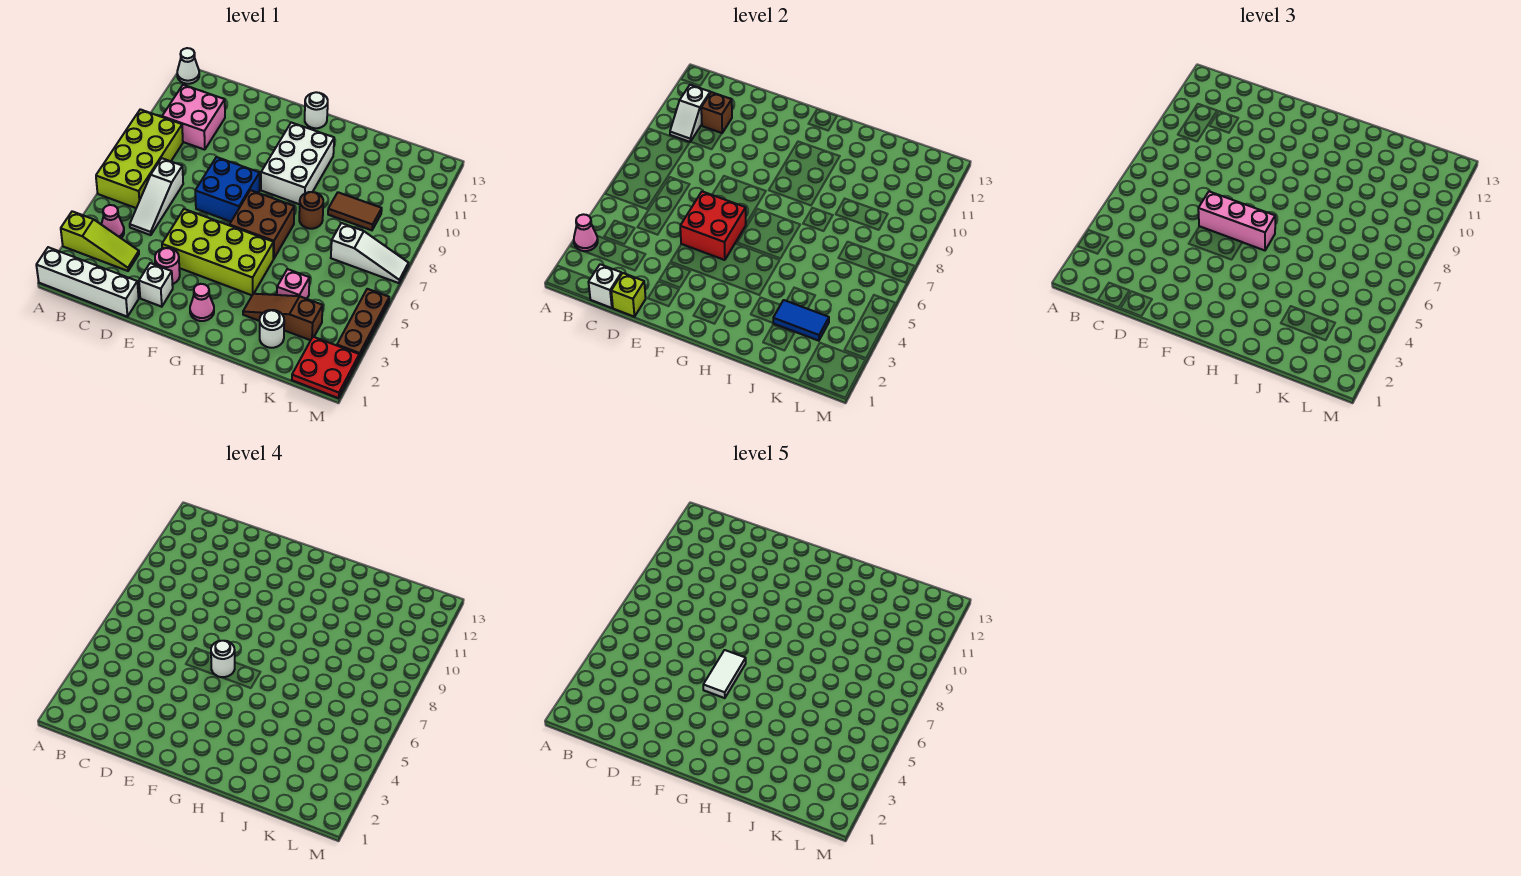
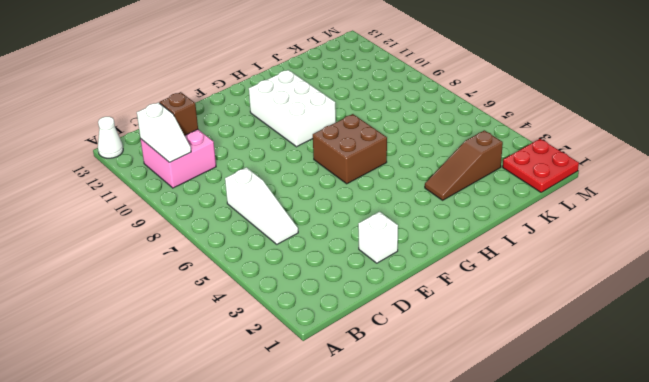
none -> white brick A1:D1 level 1
none -> lime slope A3:C3 level 1 top A
none -> lime brick A6:B9 level 1
none -> pink cone B4 level 1

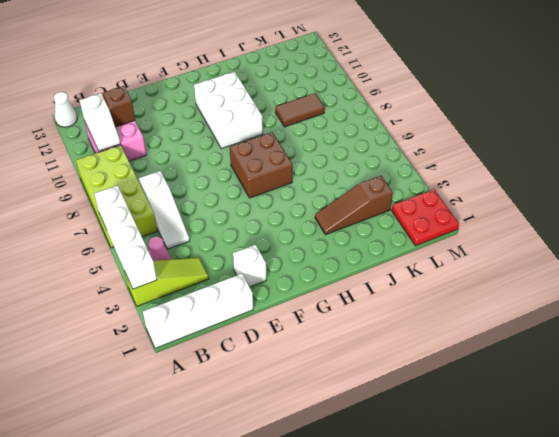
white brick A3:A6 level 2 -> pink cone A3 level 2
none -> pink round brick E3 level 1
none -> lime brick E4:H5 level 1
none -> blue brick E7:F8 level 1
none -> pink cone G2 level 1

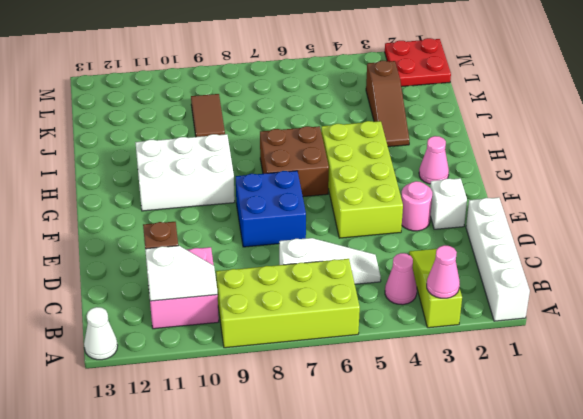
none -> white round brick G13 level 1
none -> brown round brick I8 level 1
none -> white round brick J2 level 1
none -> pink brick J4 level 1

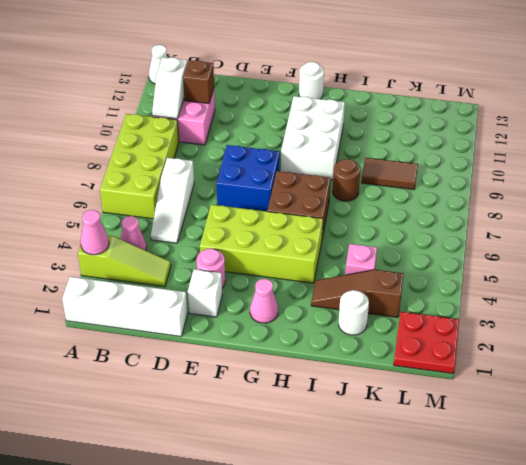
none -> white slope K7:M7 level 1 top K
none -> brown plate M3:M5 level 1
none -> white brick C1 level 2
none -> lime brick D1 level 2

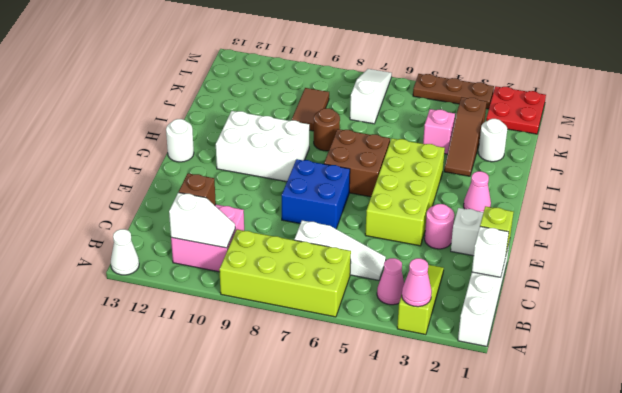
none -> red brick E5:F6 level 2
none -> blue tile J3:K3 level 2
none -> pink brick E6:G6 level 3
none -> white round brick F6 level 4

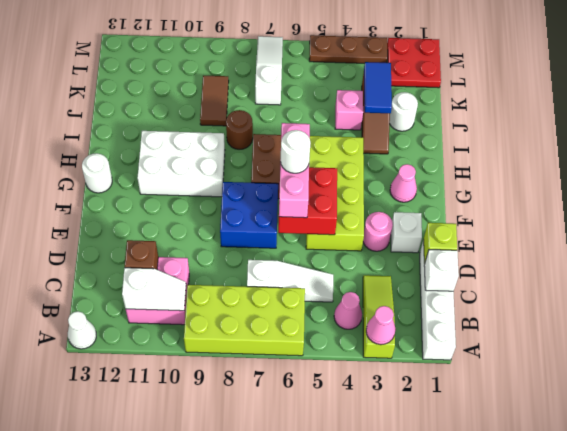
none -> white tile F5:F6 level 5

